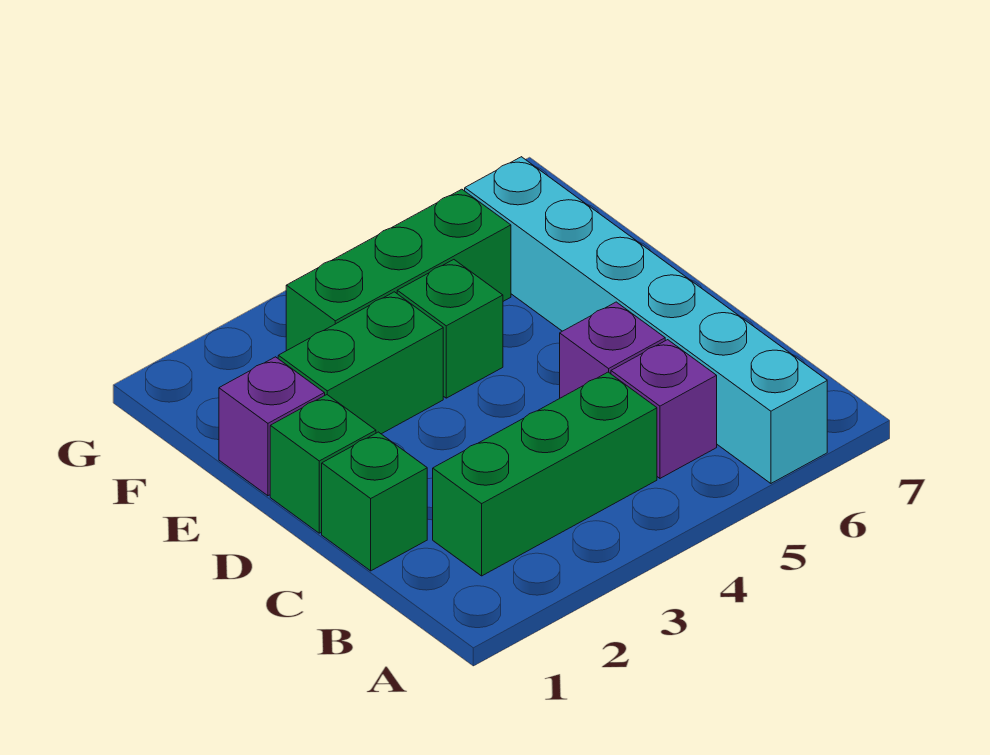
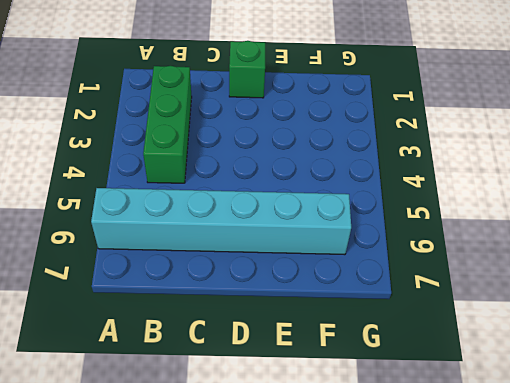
none -> purple brick B5 level 1
none -> green brick C1 level 1

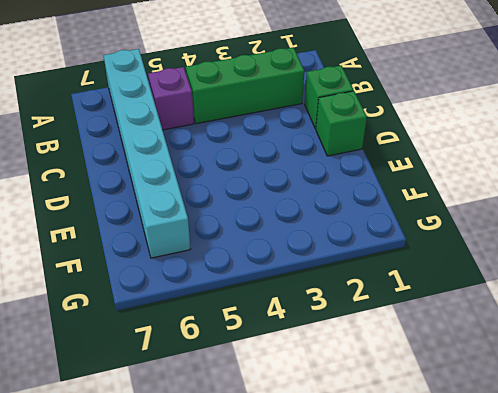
none -> purple brick C5 level 1
none -> purple brick E1 level 1

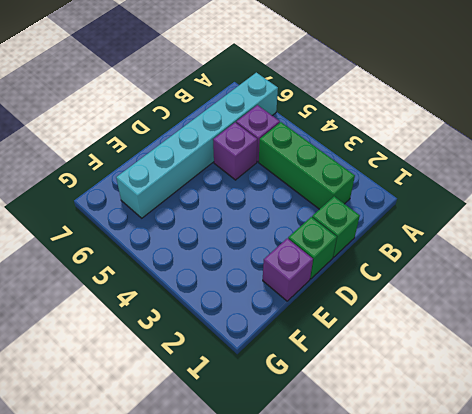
none -> green brick E2:E3 level 1
none -> green brick E4 level 1

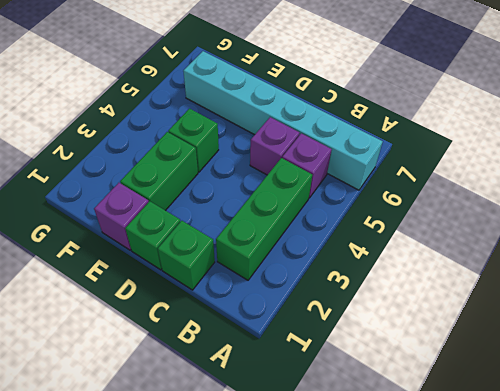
none -> green brick F3:F5 level 1

